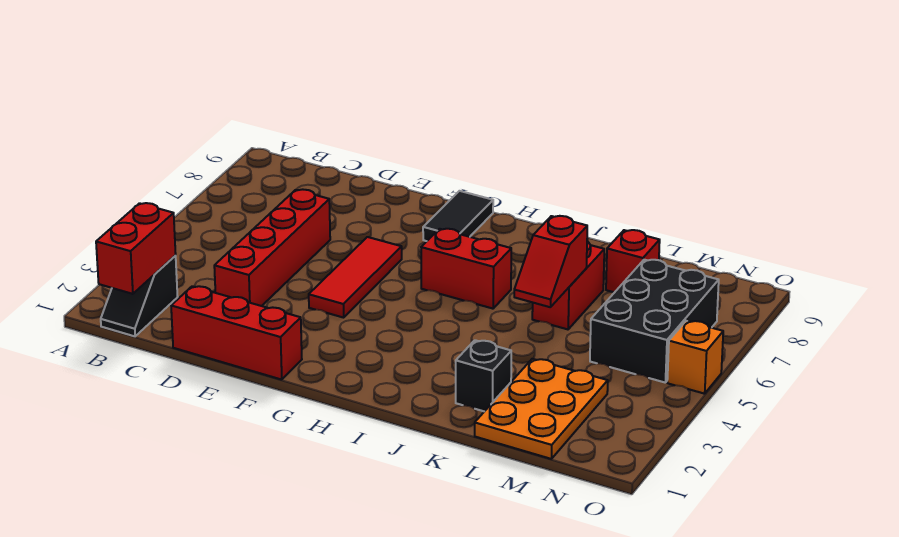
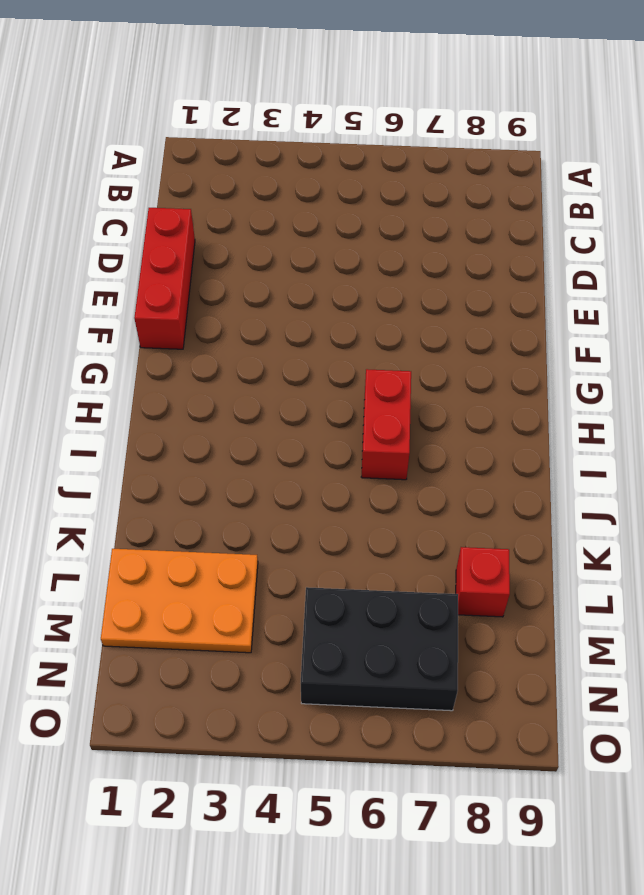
none -> black slope B1:B2 level 1 top 2
none -> red brick D3:D6 level 1
none -> red tile F4:F6 level 1

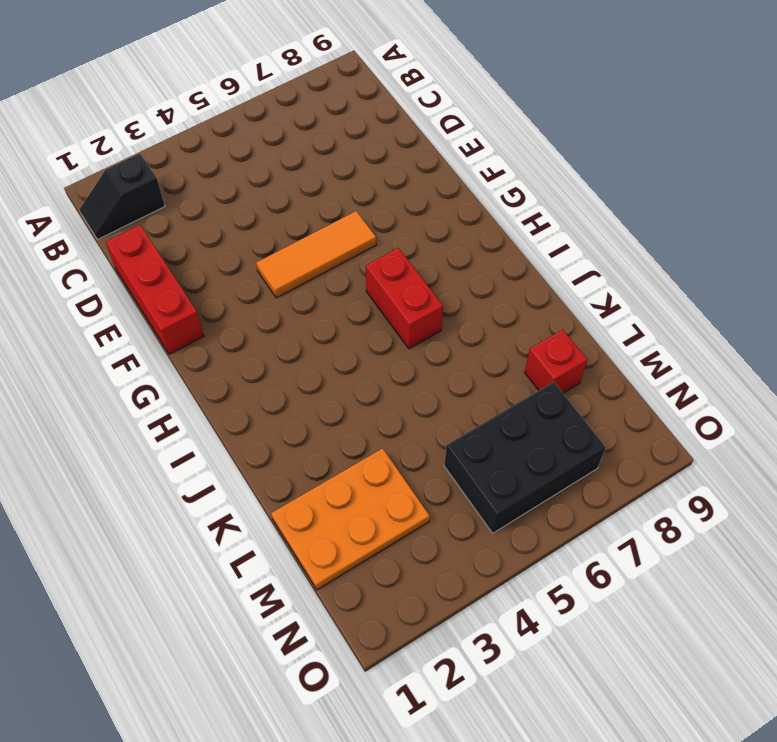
orange tile F4:F6 level 1 -> red tile F4:F6 level 1
none -> red brick D3:D6 level 1
none -> black tile G8:G9 level 1
none -> black brick K2 level 1

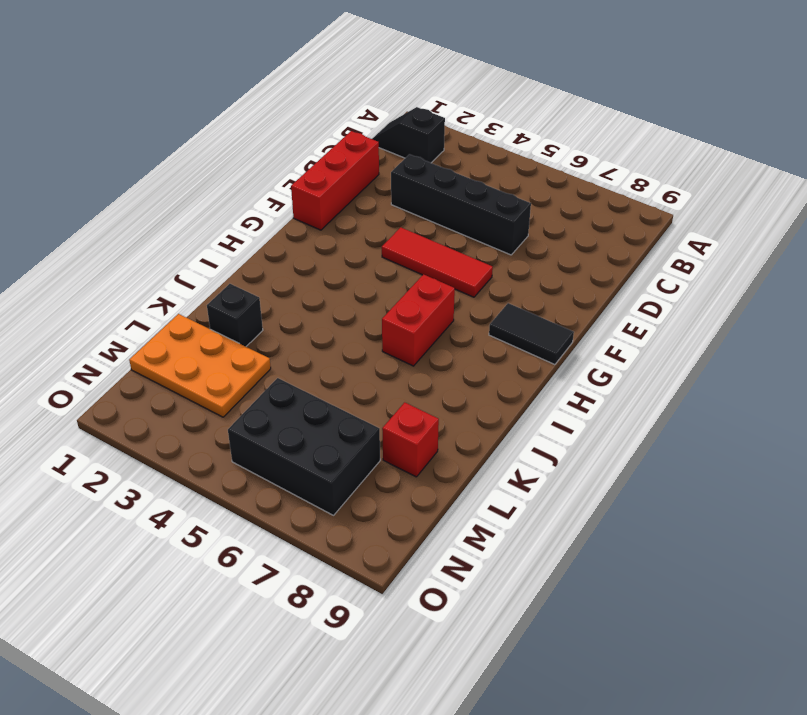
black brick D3:D6 level 1 -> red brick D3:D6 level 1
none -> red brick K6:K7 level 1
none -> orange brick O5 level 1
none -> red brick B1:B2 level 2

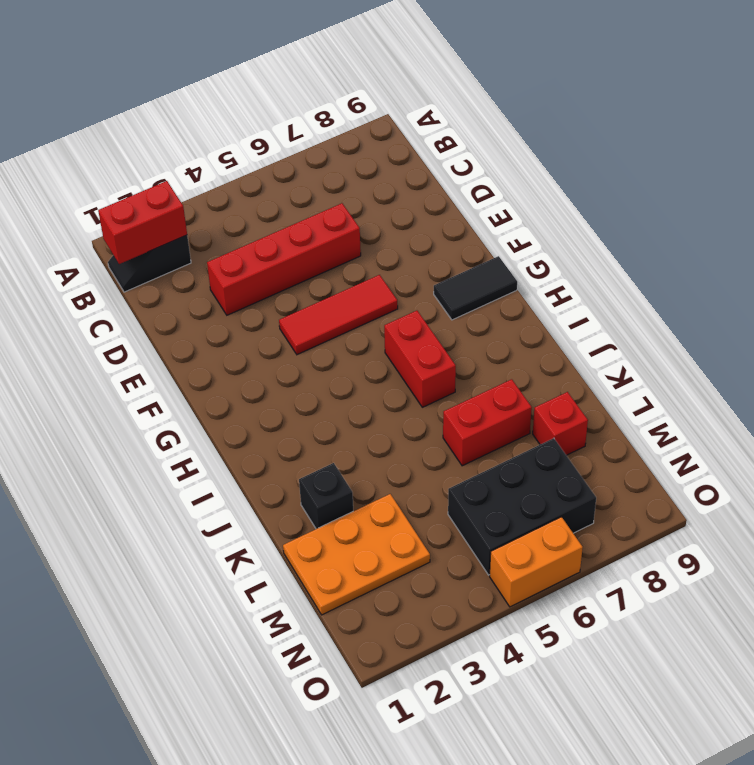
orange brick O5:O6 level 1 -> orange brick O5 level 1
none -> red brick D1:F1 level 1
none -> red slope K5:K6 level 2 top 6

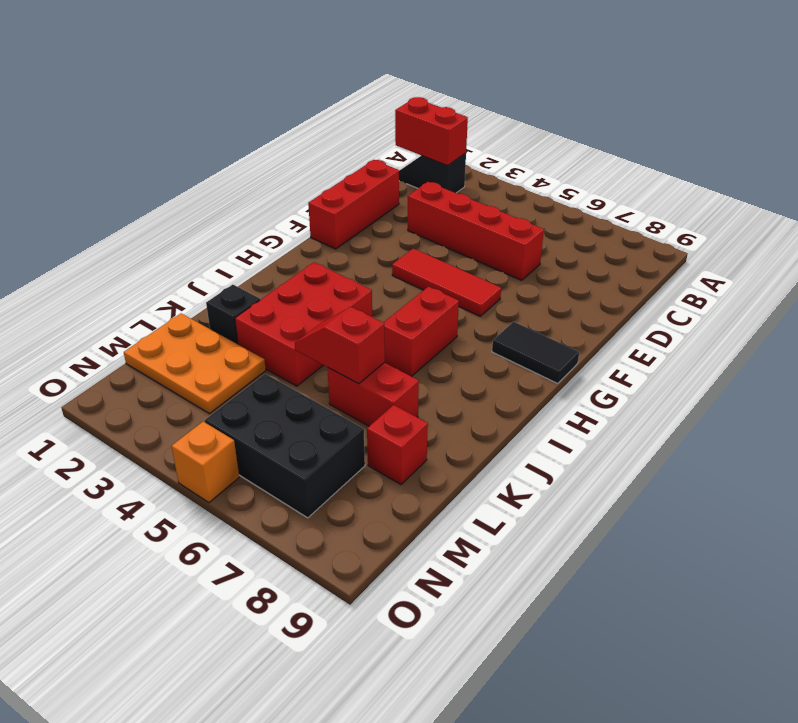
red brick I3:K4 level 1 -> none

